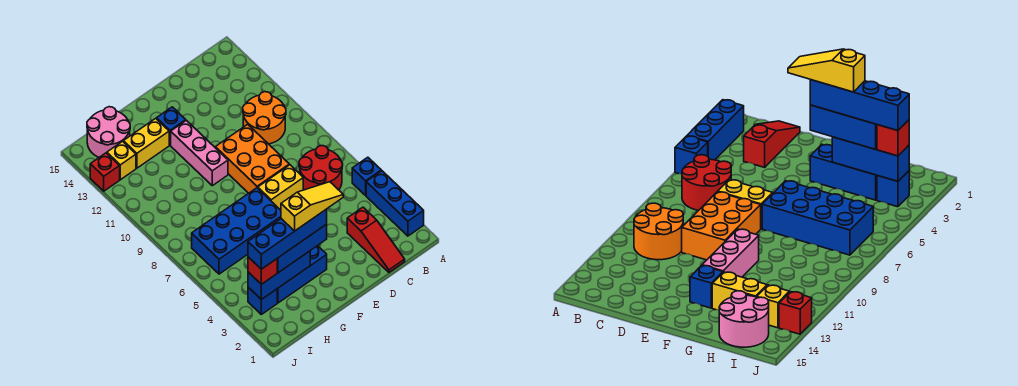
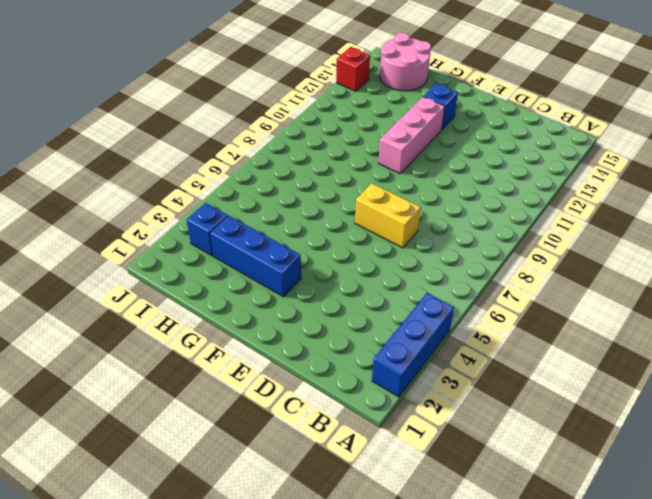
none -> blue brick A5 level 1
none -> red round brick B6:C7 level 1
none -> orange round brick B10:C11 level 1

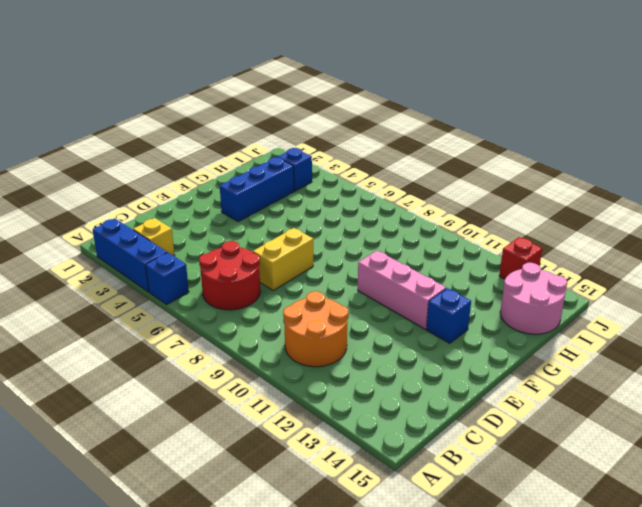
yellow brick B3 level 1 -> yellow brick I13 level 1
none -> red slope C1:C3 level 1 top 3
none -> orange brick D8:E10 level 1
none -> blue brick F6:I7 level 1

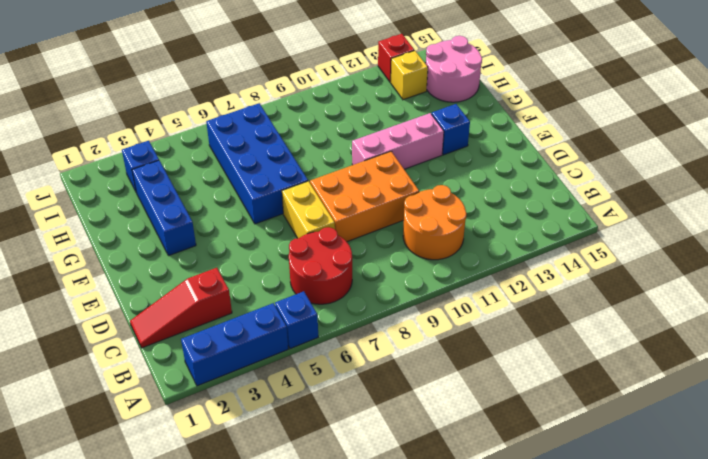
none -> yellow brick G13:H13 level 1
none -> blue brick G3:I3 level 2
none -> blue brick F3:H3 level 3

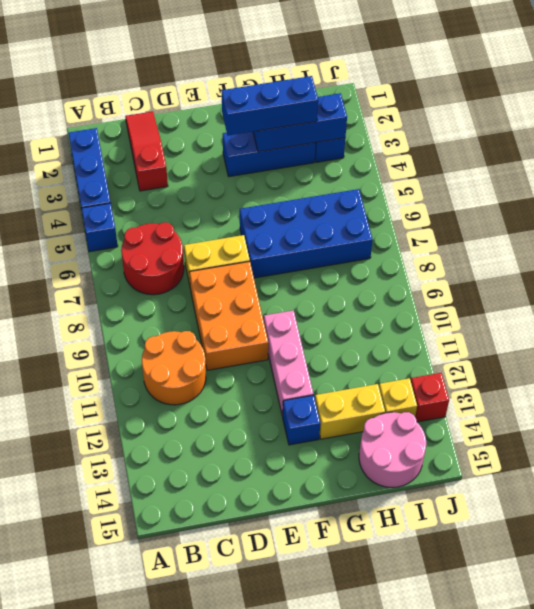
none -> red brick I3 level 3
none -> blue brick F3:I3 level 4
none -> yellow slope E3:G3 level 5 top G

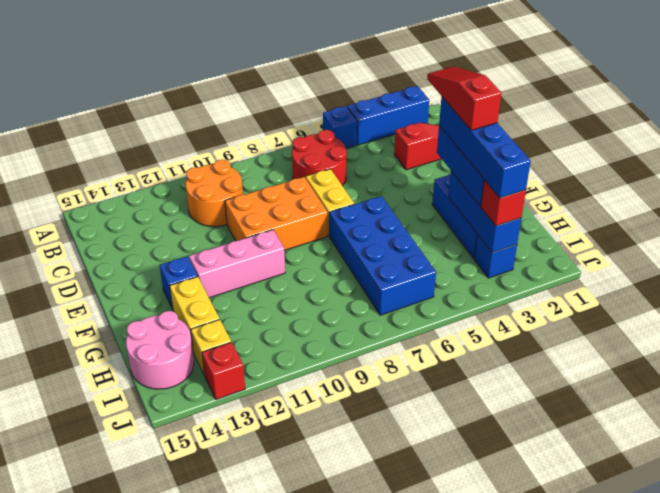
red slope E3:G3 level 5 top G -> yellow slope E3:G3 level 5 top G

